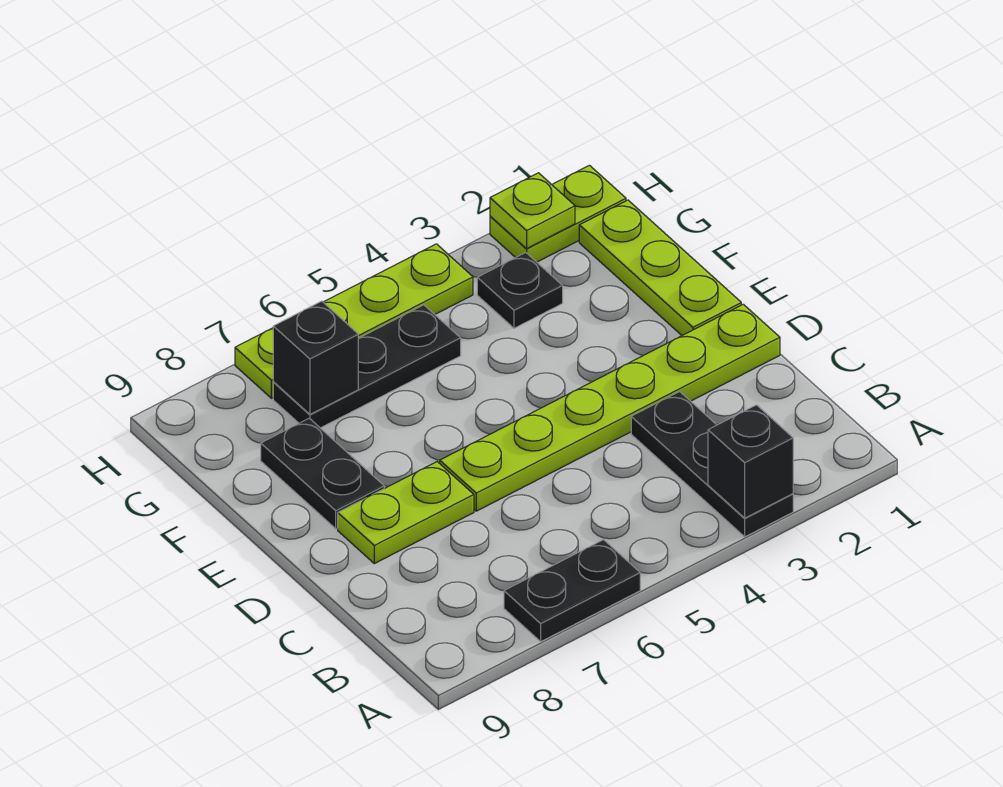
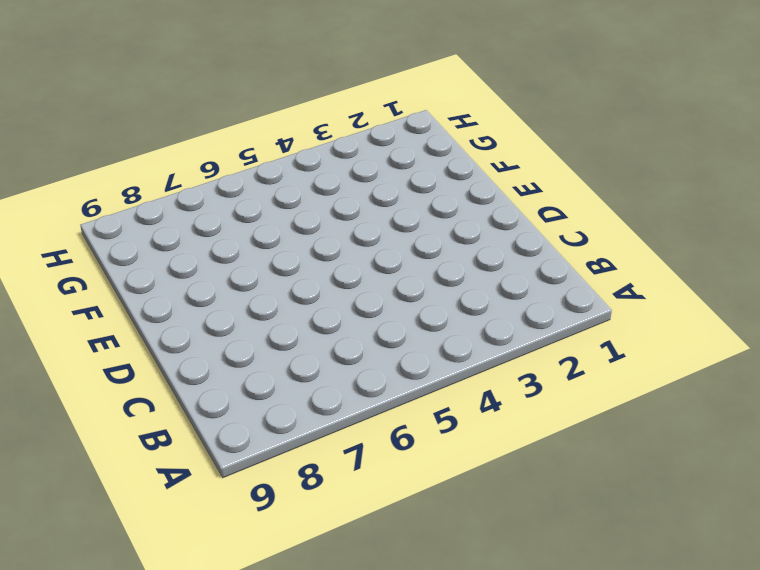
none -> black plate A3:C3 level 1
none -> black plate A6:A7 level 1
none -> lime plate D1:D6 level 1

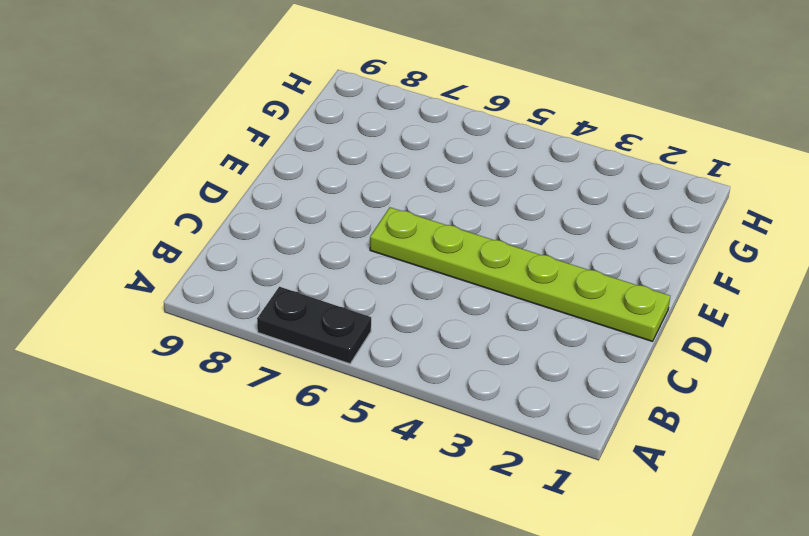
none -> black plate A3:C3 level 1
none -> lime plate D7:D8 level 1
none -> lime plate E1:G1 level 1

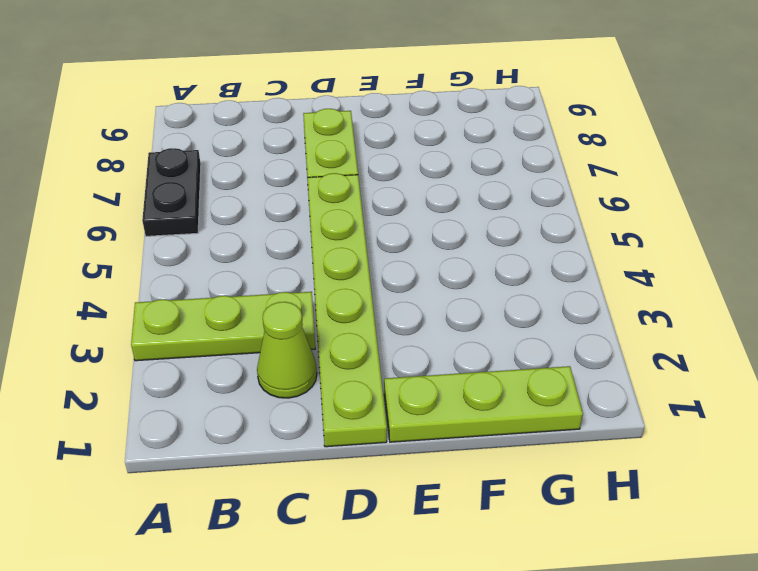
lime plate A3:C3 level 1 -> black plate A3:C3 level 1
lime cone C2 level 1 -> none
none -> black plate E8:F8 level 1
none -> black plate G3 level 1
none -> black plate G5:G7 level 1

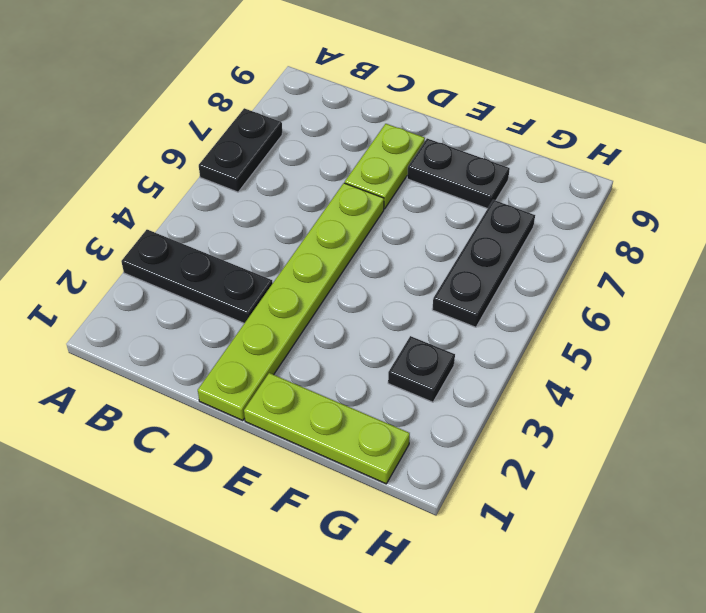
none -> lime plate H1:H2 level 1
none -> lime plate H4:H7 level 1
none -> black brick A3 level 2

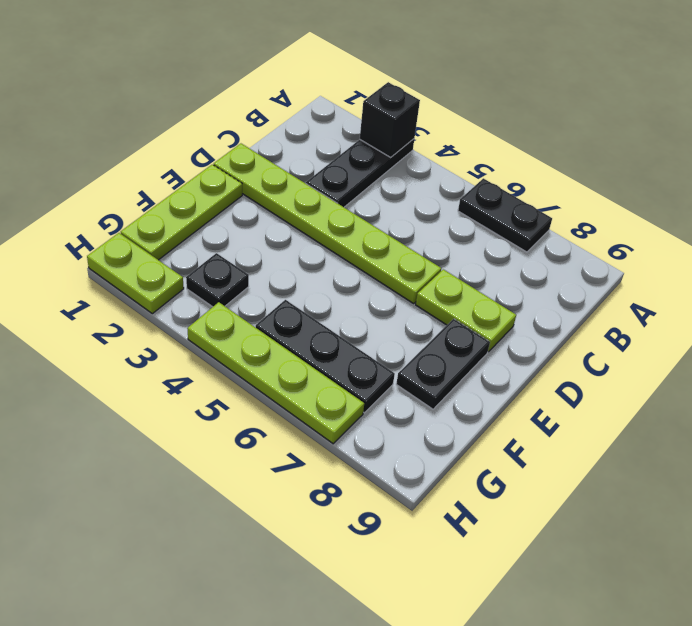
none -> black brick G7 level 2
none -> lime plate H2 level 2

